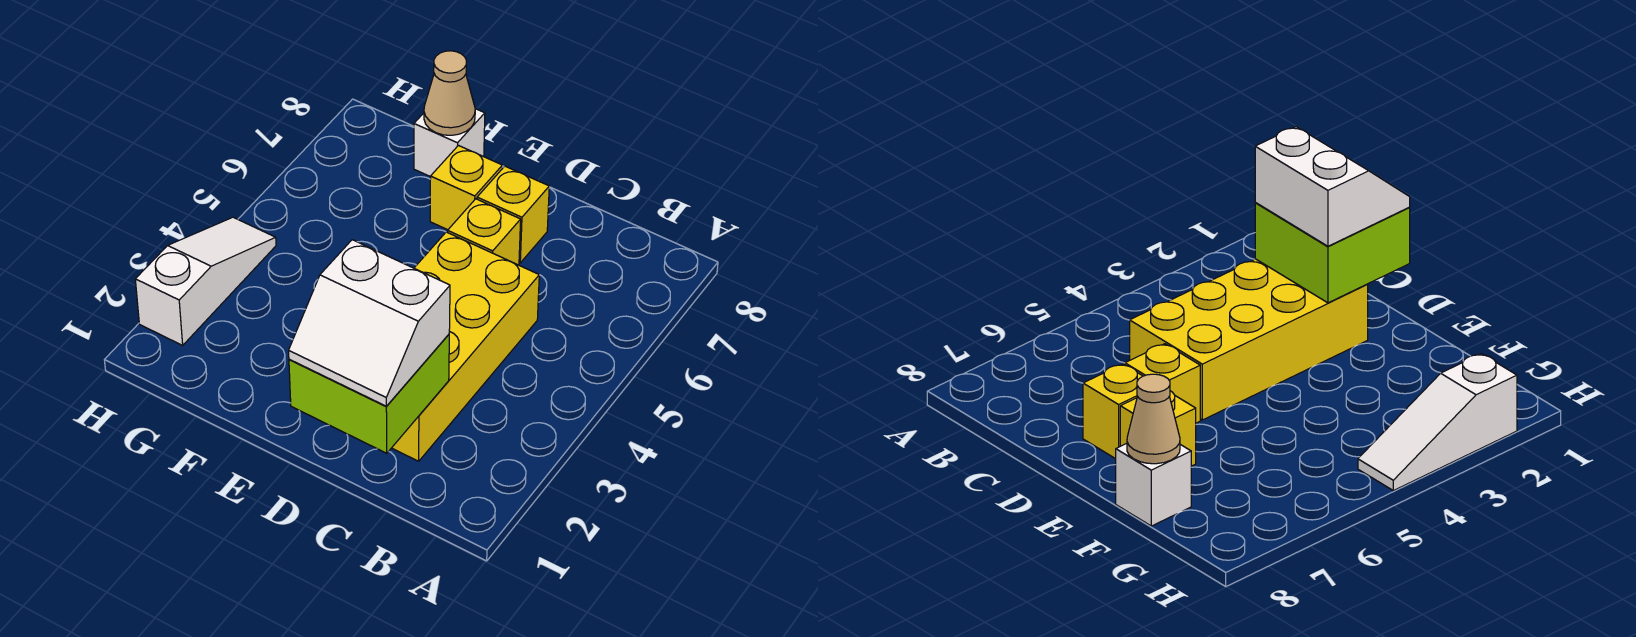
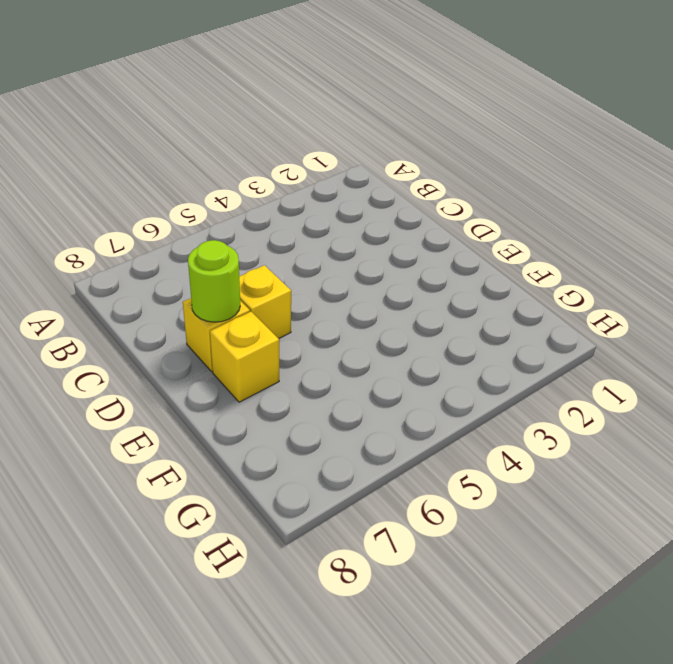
lime round brick D7 level 2 -> none
none -> yellow brick C2:D5 level 1
none -> white brick F8 level 1

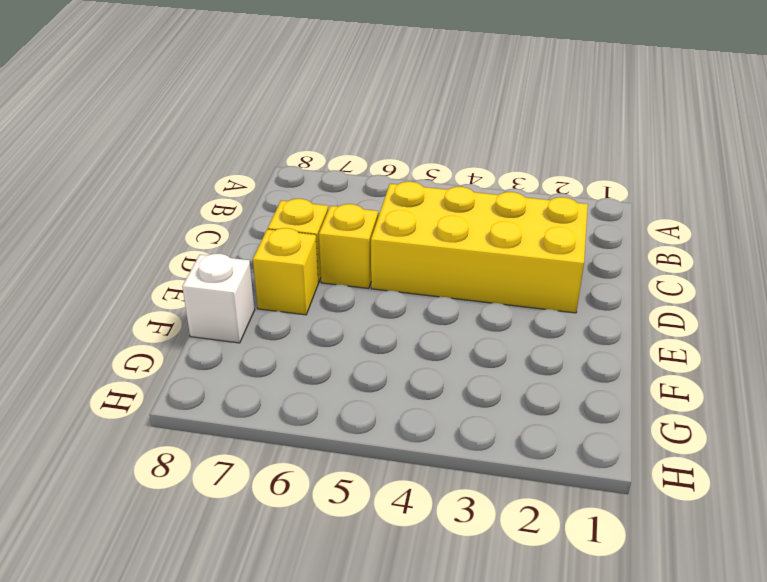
none -> white slope H2:H4 level 1 top 2
none -> lime brick C1:D2 level 2

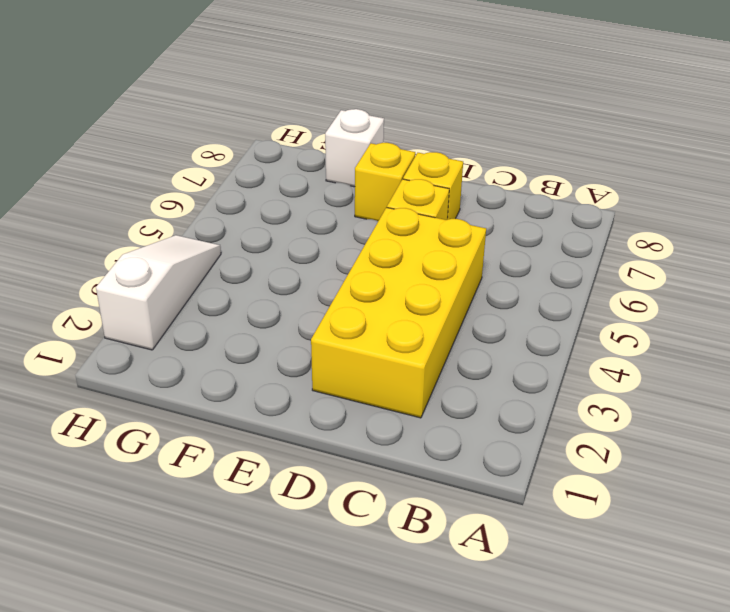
none -> lime brick C1:D2 level 2
none -> tan cone F8 level 2

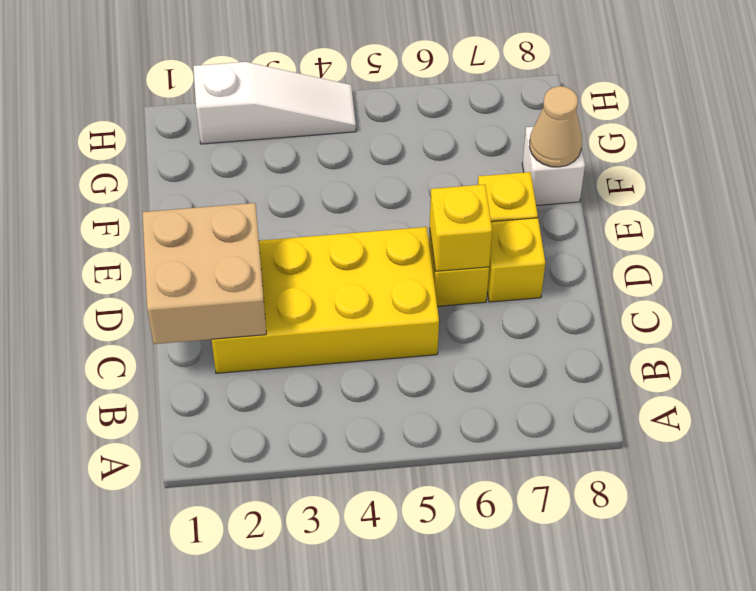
tan brick C1:D2 level 2 -> lime brick C1:D2 level 2
yellow brick D6 level 2 -> none
none -> white slope C1:D2 level 3 top 2

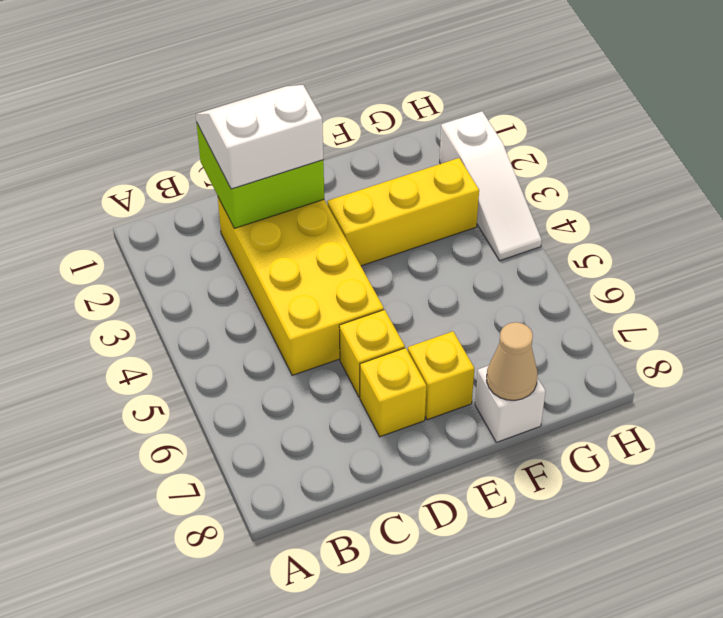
yellow brick E3:G3 level 1 -> none

